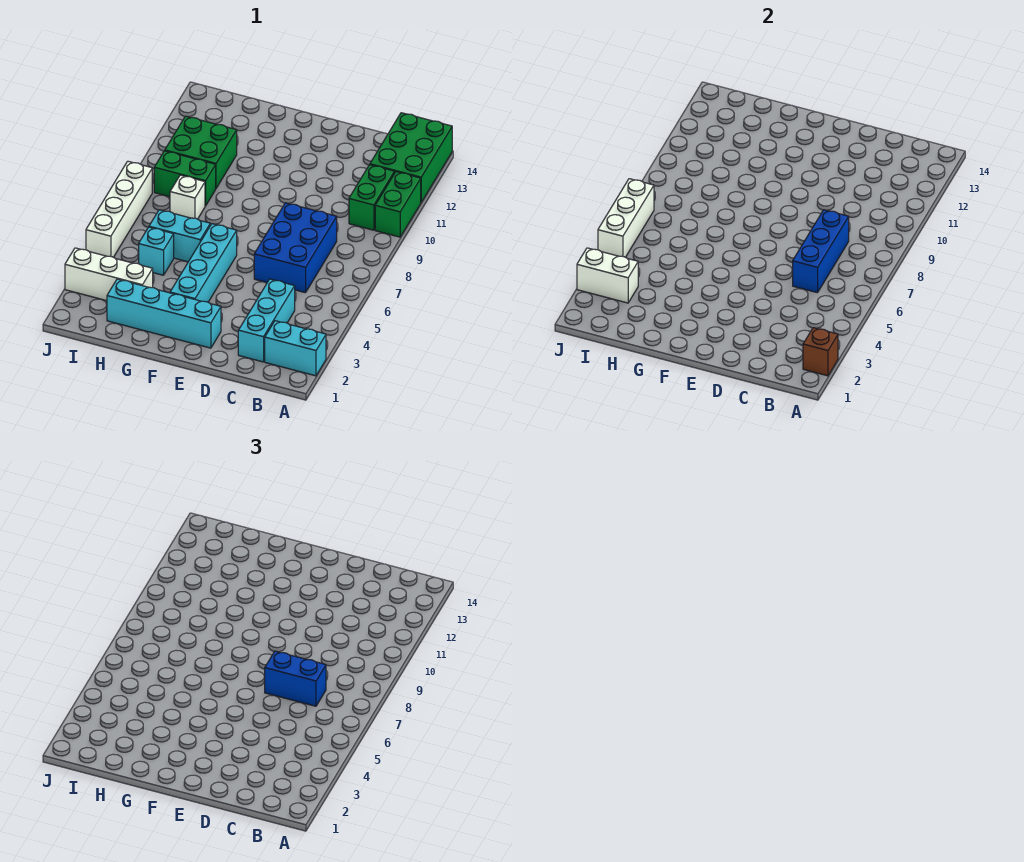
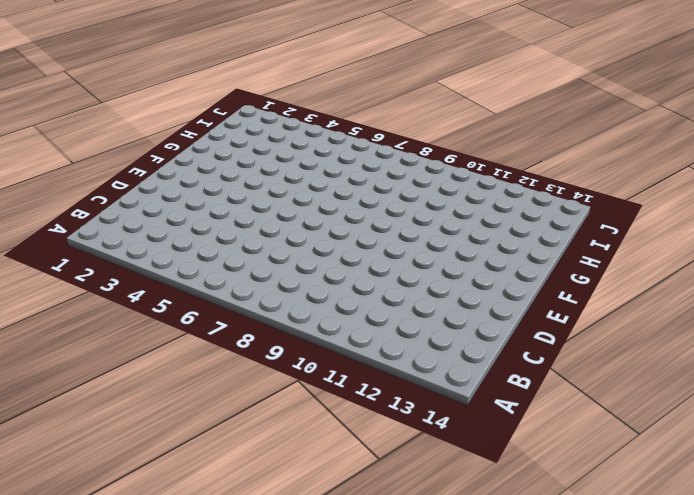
none -> cyan brick A2:B2 level 1
none -> green brick A10:A11 level 1
none -> green brick A12:B14 level 1

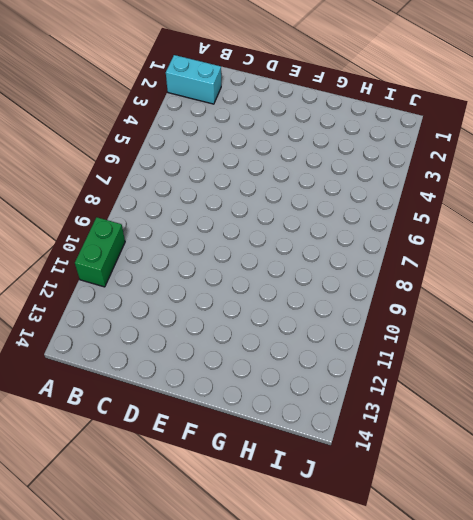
none -> green brick A12:B14 level 1
none -> green brick B10:B11 level 1
none -> cyan brick C2:C4 level 1

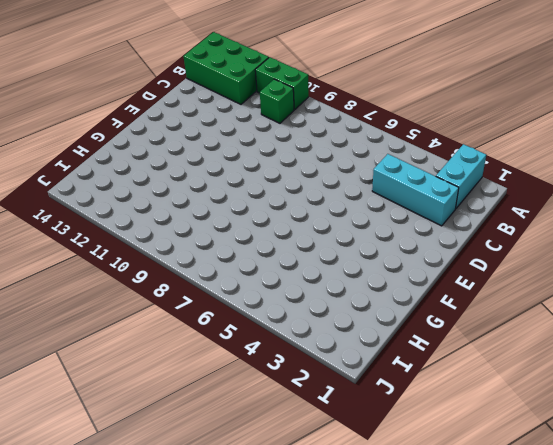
green brick B10 level 1 -> green brick B10:B11 level 1
none -> blue brick C6:D8 level 1
none -> cyan brick E2:H2 level 1
none -> cyan brick F3:F6 level 1

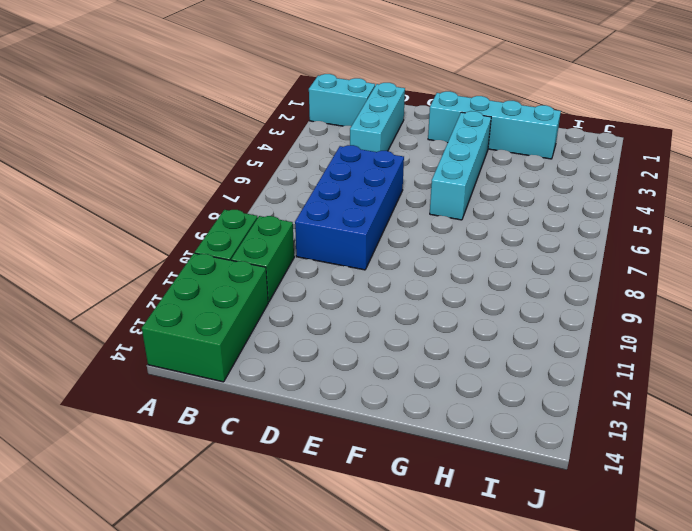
blue brick C6:D9 level 1 -> blue brick C6:D8 level 1
none -> cyan brick G6:H6 level 1
none -> white brick H3:J3 level 1
none -> cyan brick H5 level 1

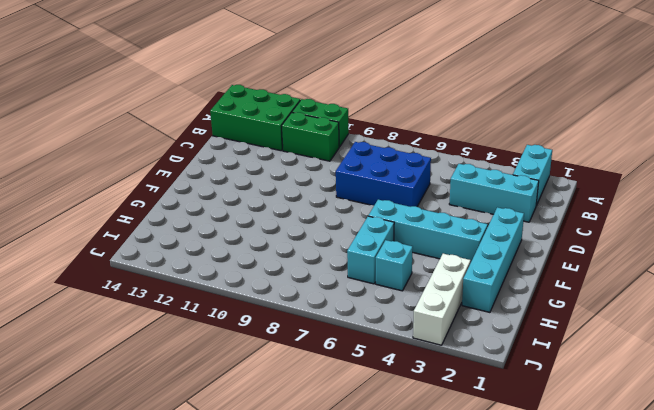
none -> white brick H8 level 1
none -> green brick H9:I9 level 1
none -> green brick H10:I11 level 1

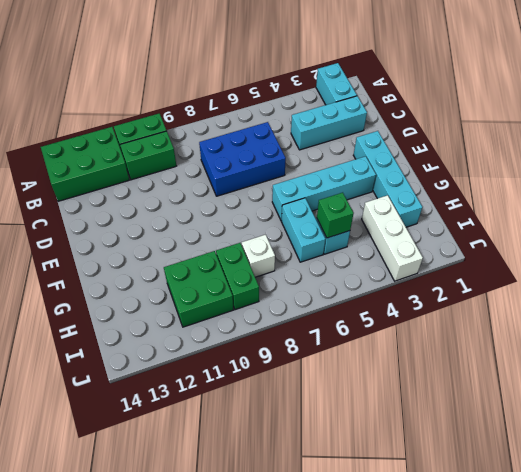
green brick H5 level 2 -> none
none -> white brick J5:J8 level 1
none -> brown brick A2 level 2
none -> blue brick C6:C8 level 2

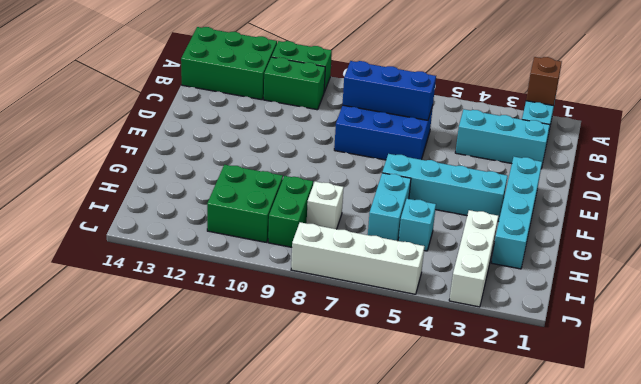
none -> white brick I3:J3 level 2
none -> white brick J5:J7 level 2
none -> blue brick C7:D7 level 3

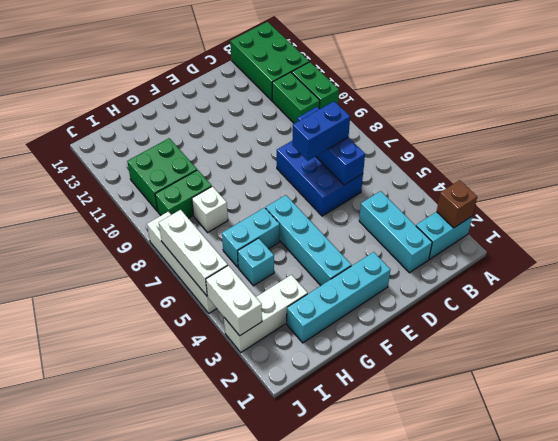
white brick J3:J4 level 2 -> white brick I3:J3 level 2

